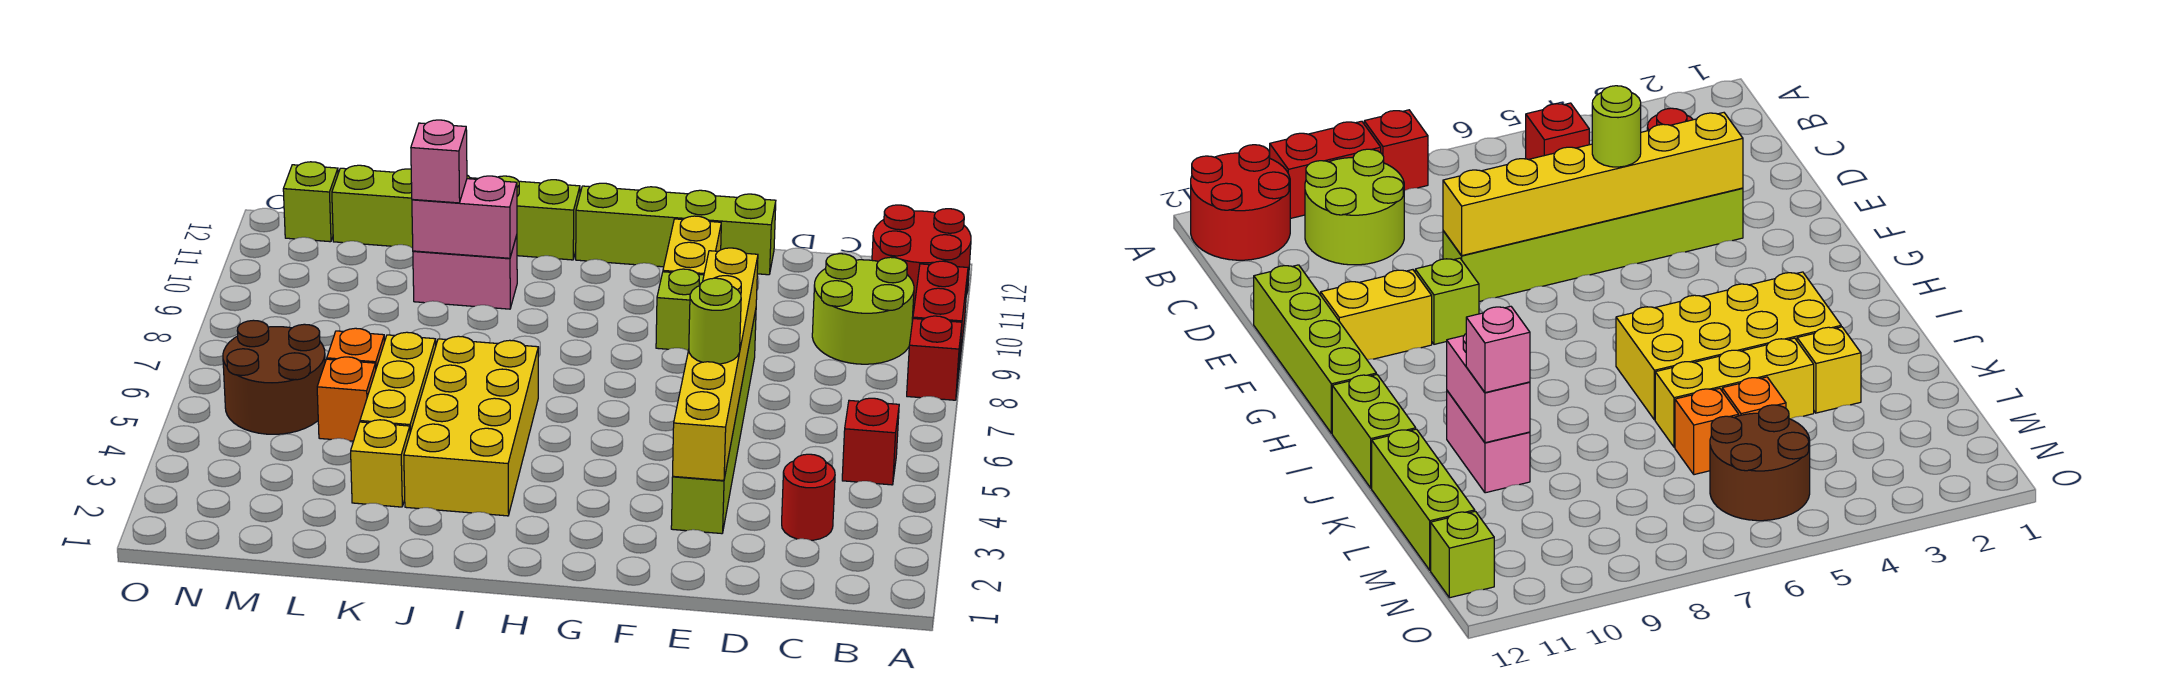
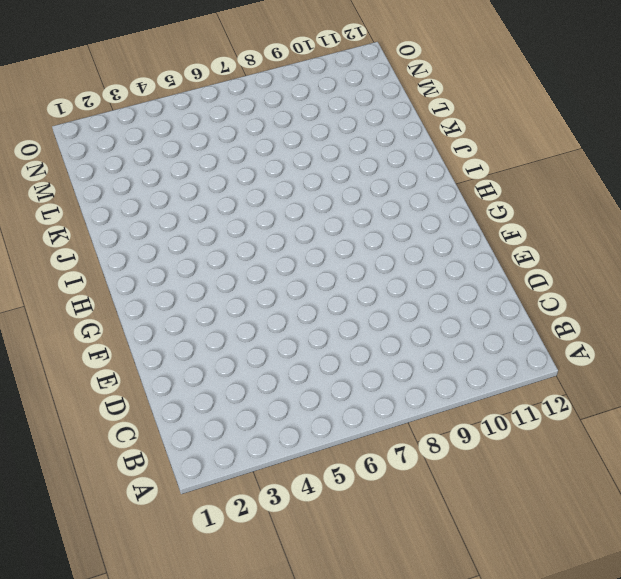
none -> red brick A8 level 1
none -> red brick A9:A10 level 1
none -> red round brick A11:B12 level 1

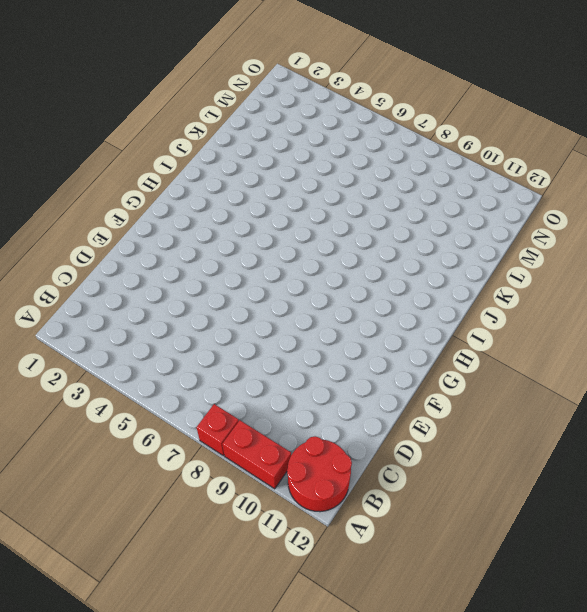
none -> red brick B5 level 1
none -> lime round brick B9:C10 level 1
none -> red round brick C3 level 1

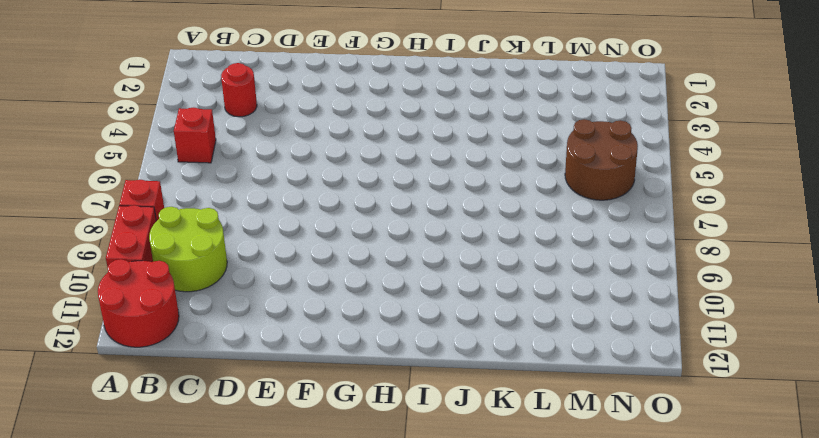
none -> lime brick E3:E8 level 1
none -> lime brick E12:H12 level 1
none -> lime brick F9 level 1

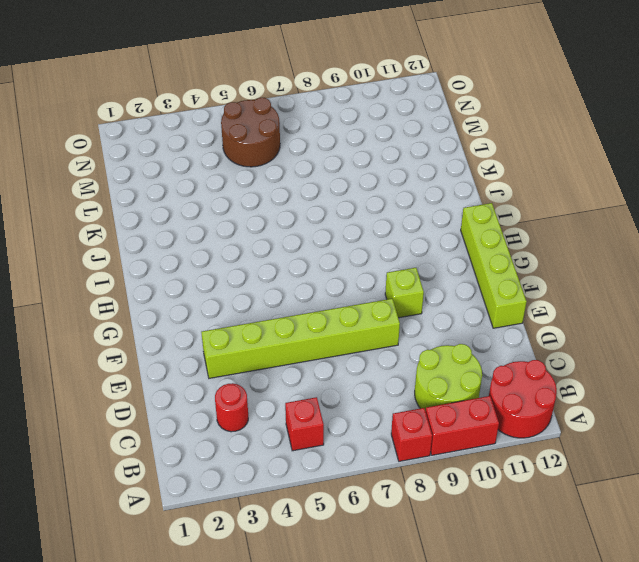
none -> yellow brick F10:F11 level 1
none -> yellow brick I3:J6 level 1
none -> lime brick I12:J12 level 1

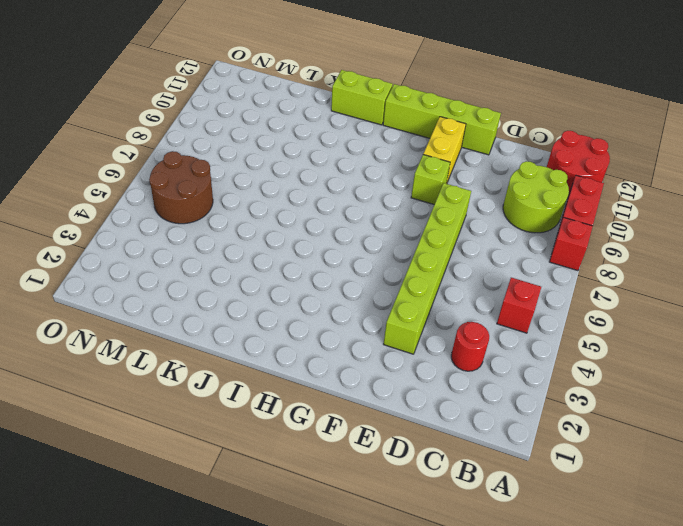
none -> yellow brick I3:J6 level 1
none -> pink brick J10:K10 level 1
none -> yellow brick K3 level 1

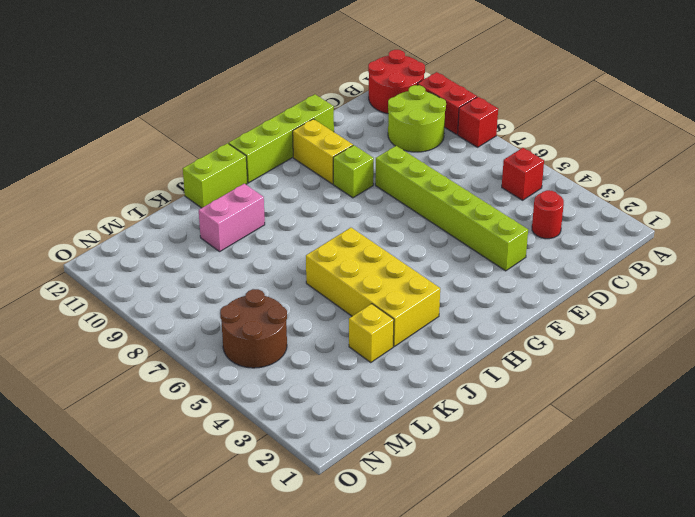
none -> yellow brick K4:K6 level 1
none -> lime brick K12:M12 level 1
none -> orange brick L5 level 1

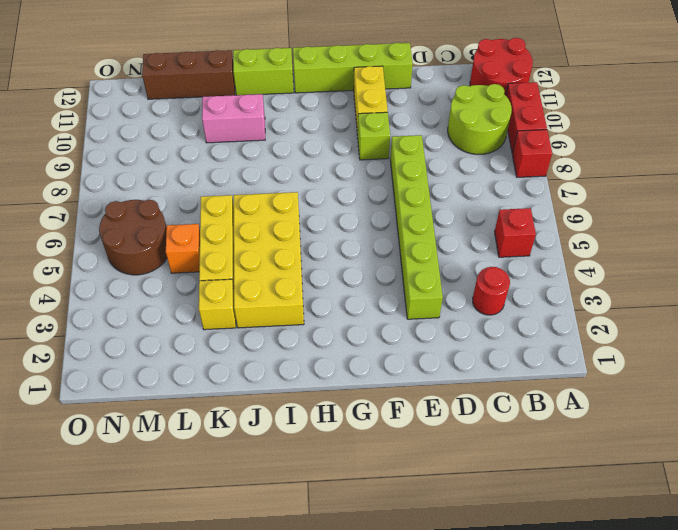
brown brick K12:M12 level 1 -> lime brick K12:M12 level 1
none -> orange brick L6 level 1
none -> lime brick N12 level 1
none -> yellow brick E3:E8 level 2

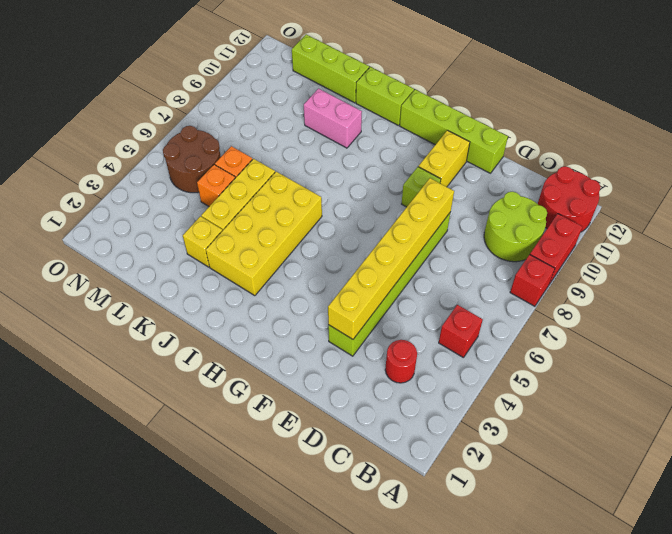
none -> lime brick N12 level 1
none -> pink brick J10:K10 level 2
none -> lime round brick E5 level 3

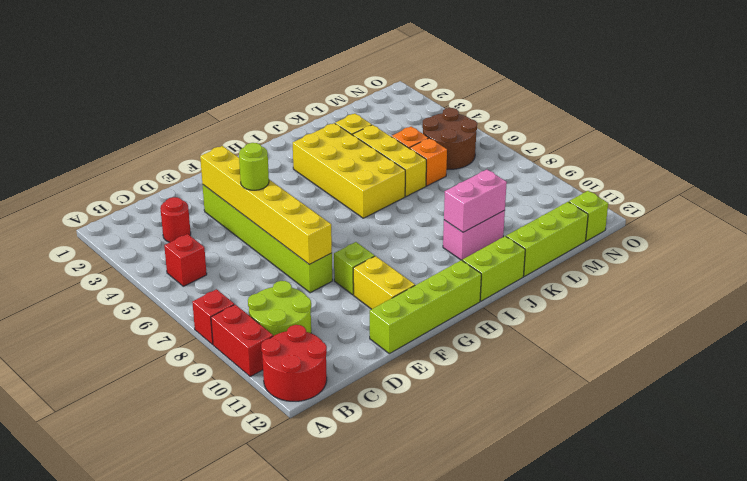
none -> pink brick K10 level 3

